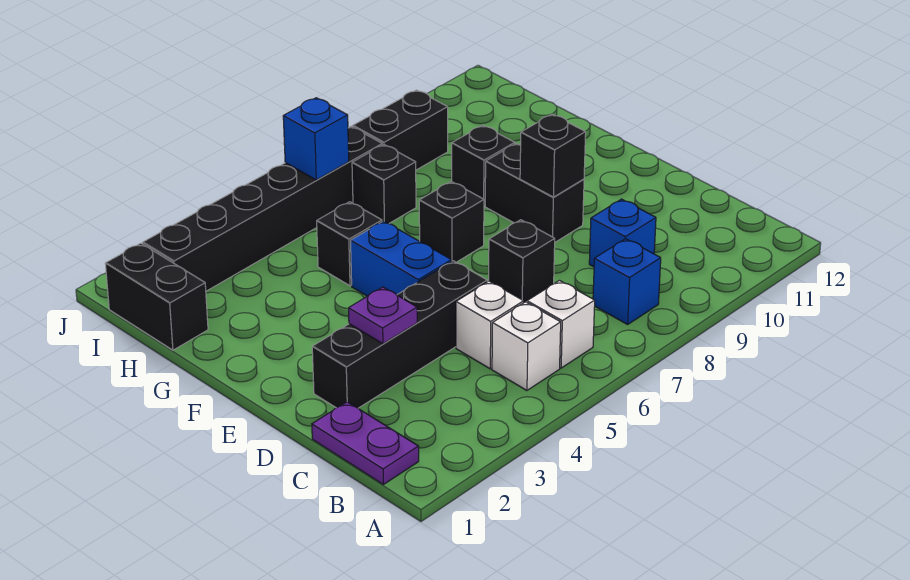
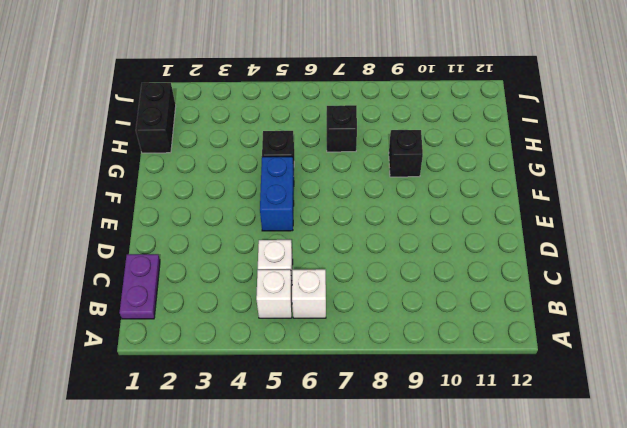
none -> blue brick B8 level 1
none -> blue brick C9 level 1
none -> black brick D2:D5 level 1

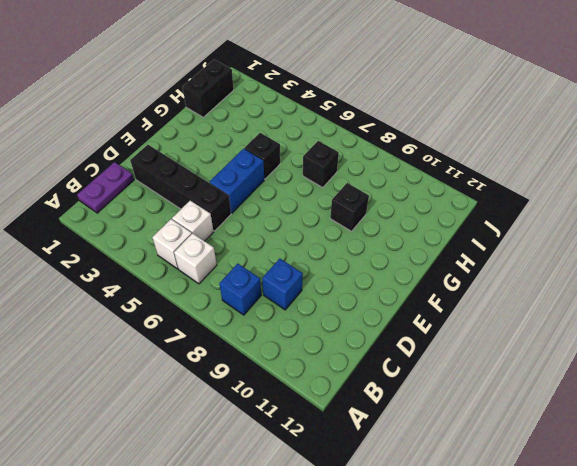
none -> black brick D7 level 1
none -> black brick E9:F9 level 1
none -> black brick F7 level 1

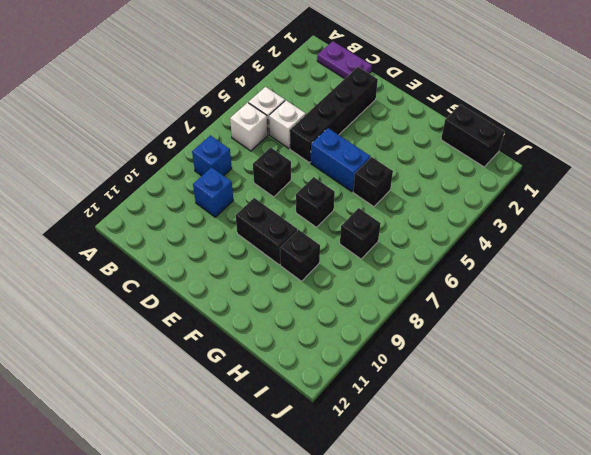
none -> black brick I2:I7 level 1
none -> black brick I8:I9 level 1
none -> purple plate D3 level 2

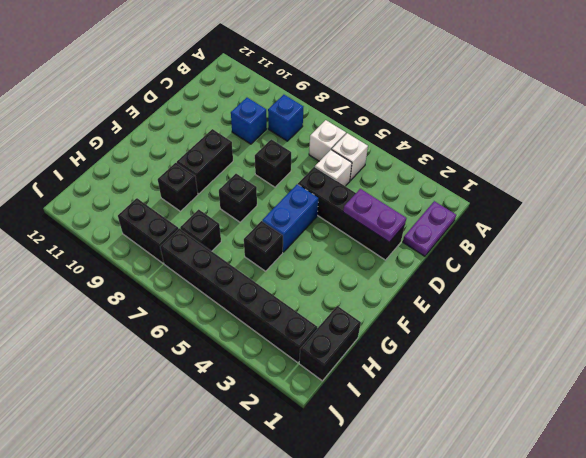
purple plate D2:D3 level 2 -> purple plate D3 level 2
none -> black brick E9 level 2
none -> blue brick I6 level 2

